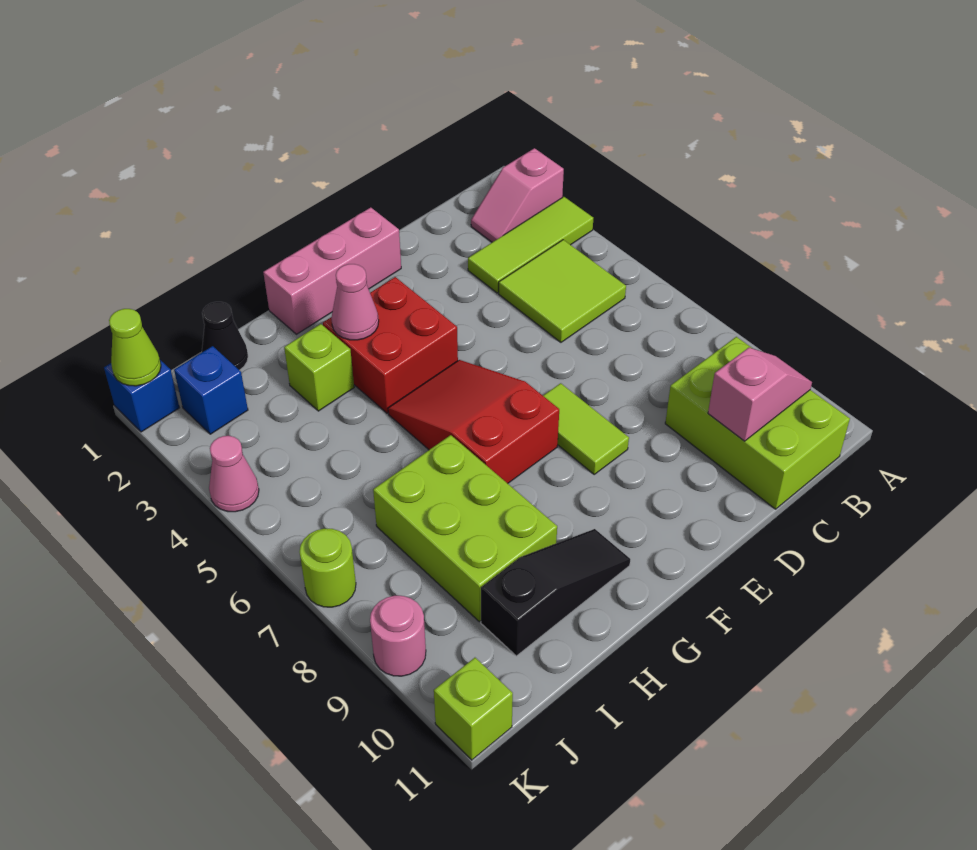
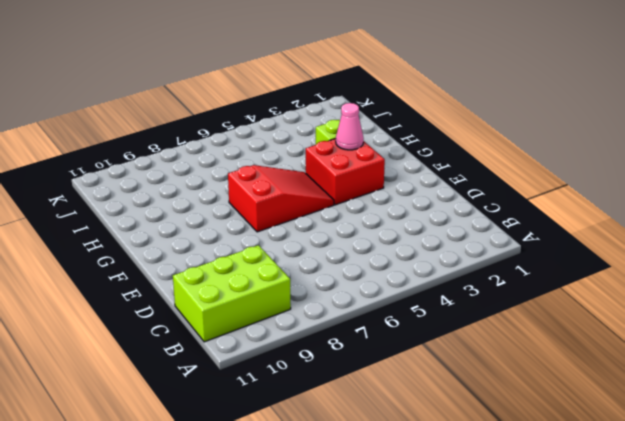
none -> pink slope A2:B2 level 1 top A
none -> lime tile A3:C3 level 1
none -> lime tile B4:C5 level 1

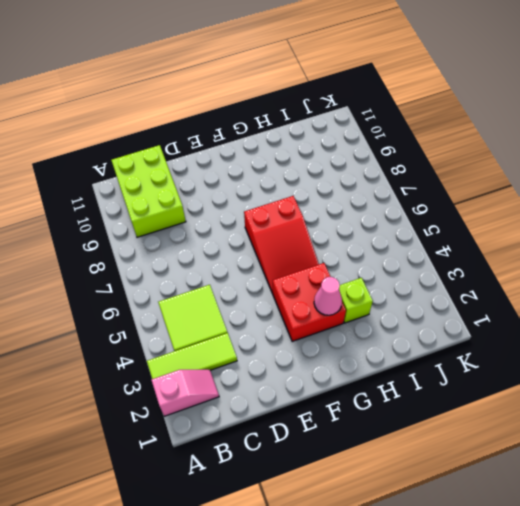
none -> pink brick E1:G1 level 1
none -> lime tile E7:E8 level 1
none -> black slope G10:I10 level 1 top I

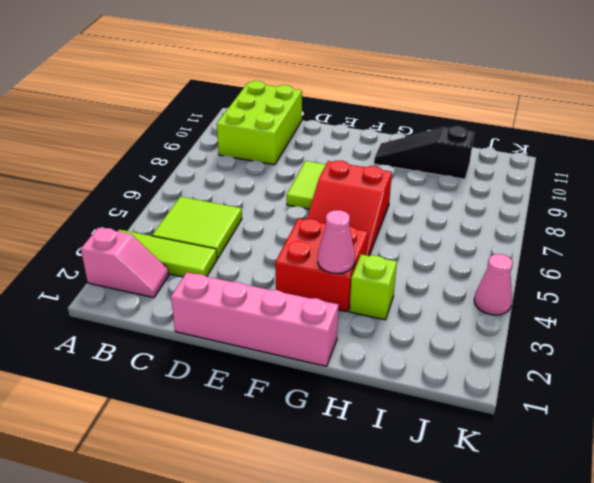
pink brick D1:G1 level 1 -> pink brick E1:G1 level 1
none -> lime brick H7:I9 level 1
none -> black cone I1 level 1
none -> blue brick J2 level 1

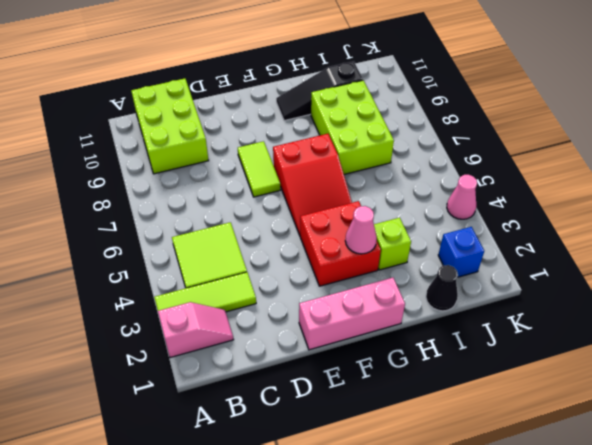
none -> blue brick K1 level 1
none -> lime round brick K7 level 1
none -> pink round brick K9 level 1

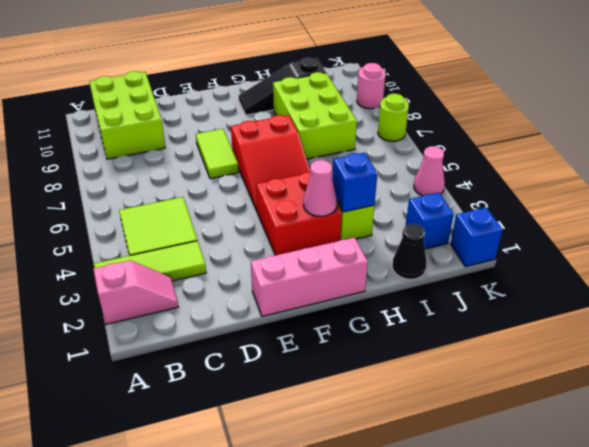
blue brick H3 level 2 -> none
none -> lime brick K11 level 1
none -> pink slope B10:C10 level 2 top C
none -> lime cone K1 level 2

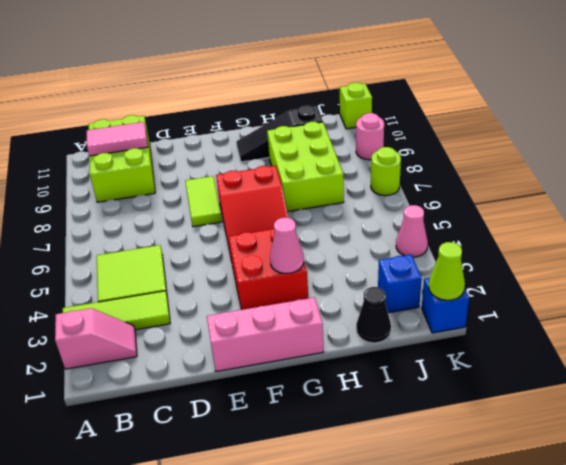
pink tile B10:C10 level 2 -> pink slope B10:C10 level 2 top C
none -> lime brick H3 level 1

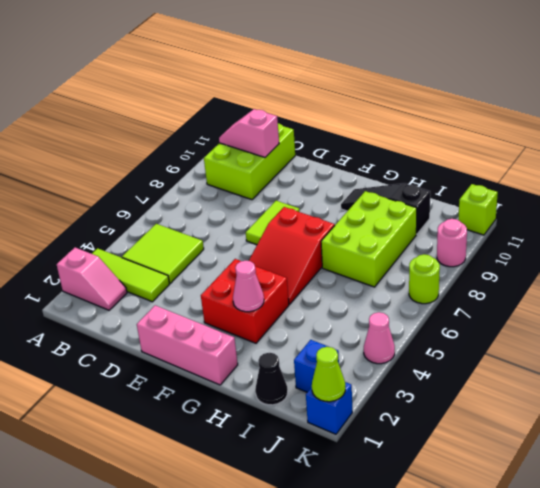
none -> lime brick H3 level 1

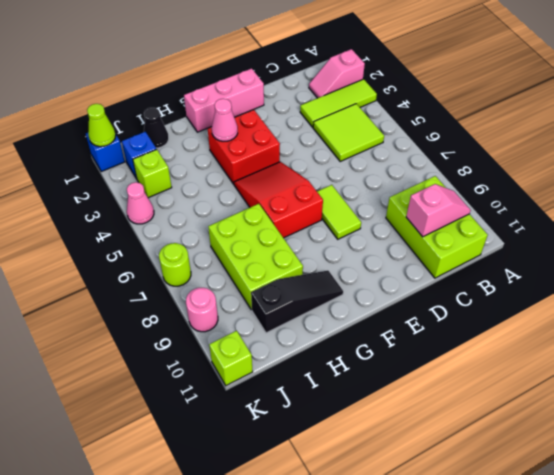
lime brick J3 level 1 -> lime brick H3 level 1

